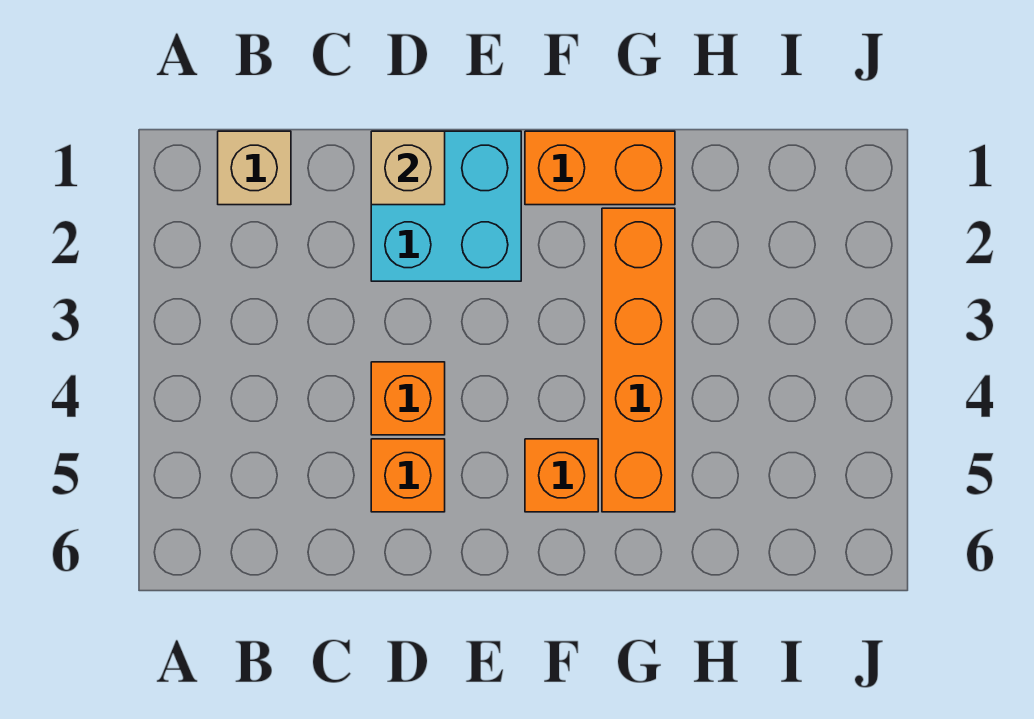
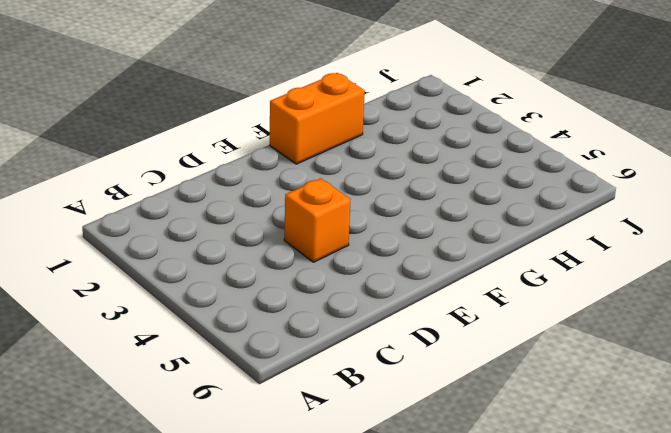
none -> tan brick B1 level 1
none -> cyan brick D1:E2 level 1

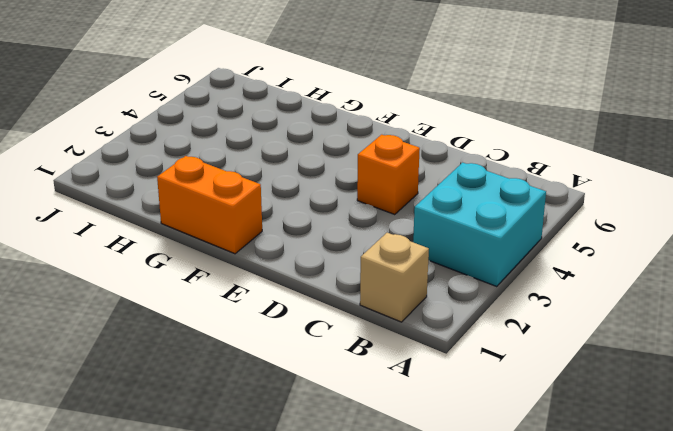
cyan brick A3:B4 level 1 -> cyan brick D1:E2 level 1
none -> orange brick D5 level 1
none -> orange brick F5 level 1

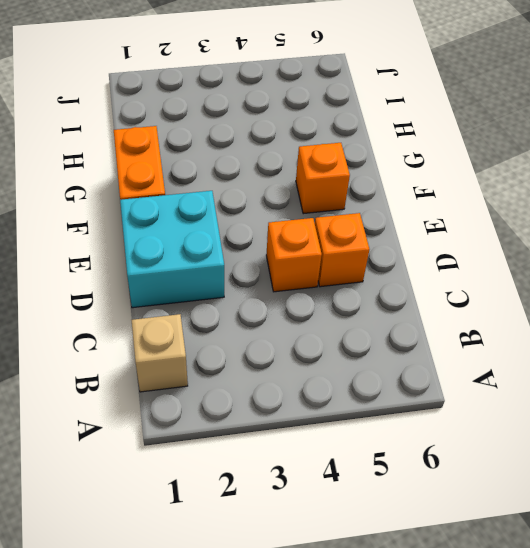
none -> orange brick G2:G5 level 1
none -> tan brick D1 level 2

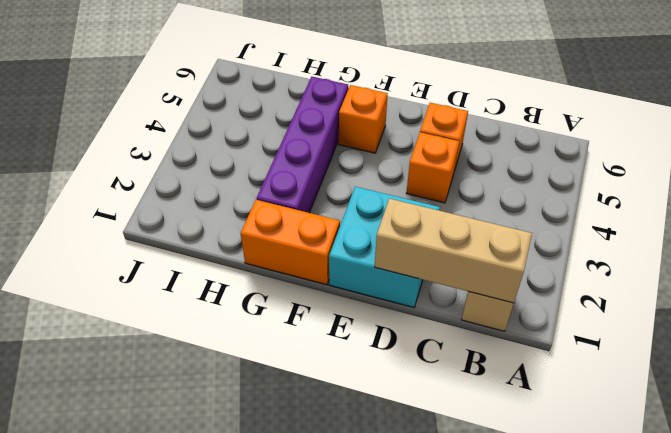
tan brick B1:D1 level 2 -> tan brick D1 level 2
purple brick G2:G5 level 1 -> orange brick G2:G5 level 1

